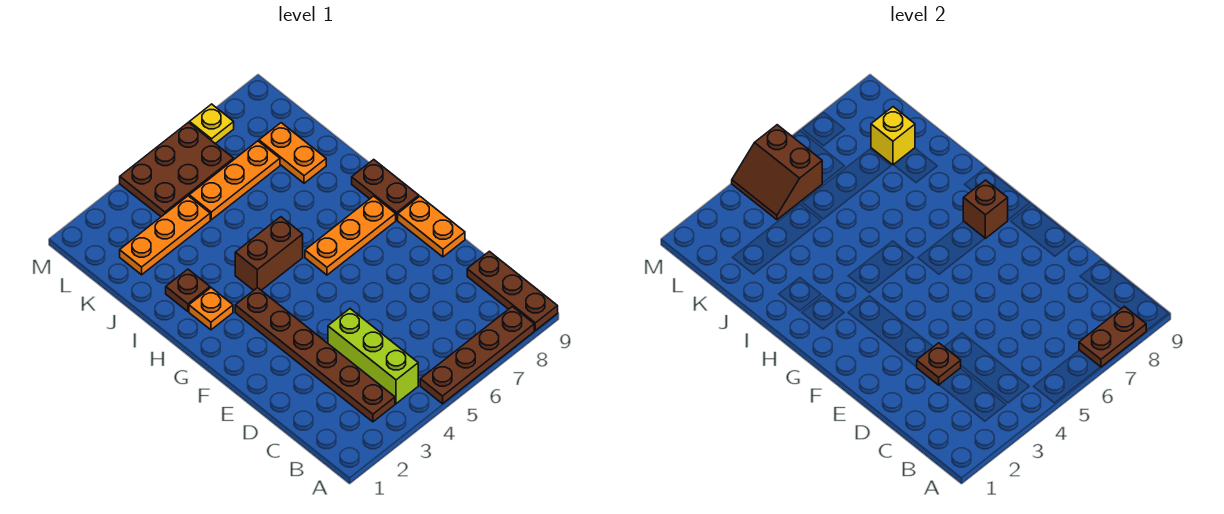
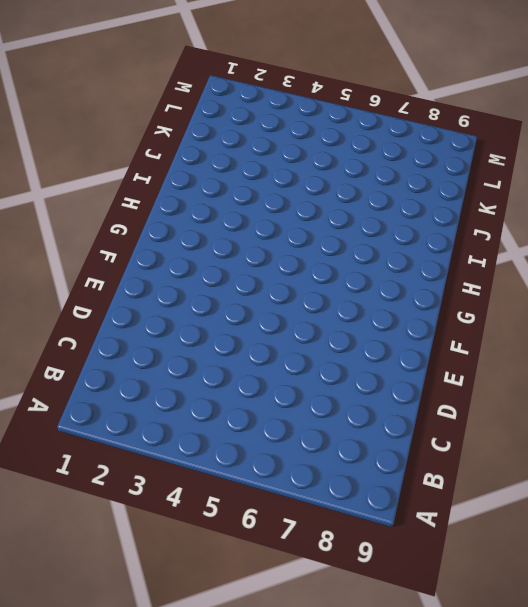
none -> brown plate A5:A8 level 1
none -> brown plate A9:C9 level 1
none -> brown plate B3:G3 level 1

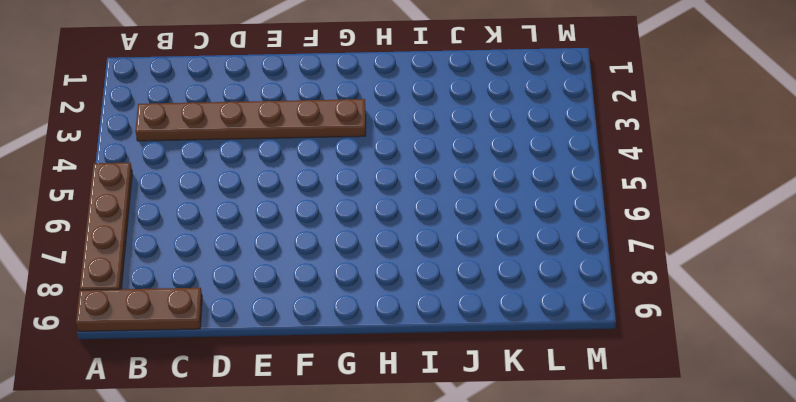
none -> lime brick B4:D4 level 1
none -> orange plate E9:F9 level 1
none -> orange plate G6:G8 level 1

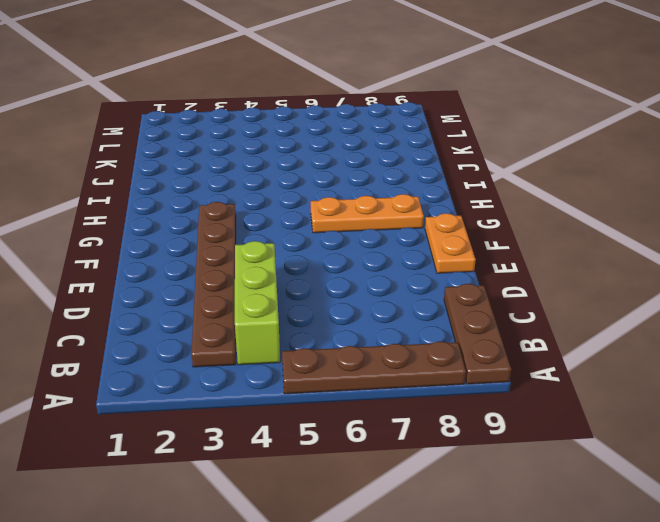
none -> brown plate G9:H9 level 1
none -> orange plate H2 level 1
none -> brown brick H4:H5 level 1

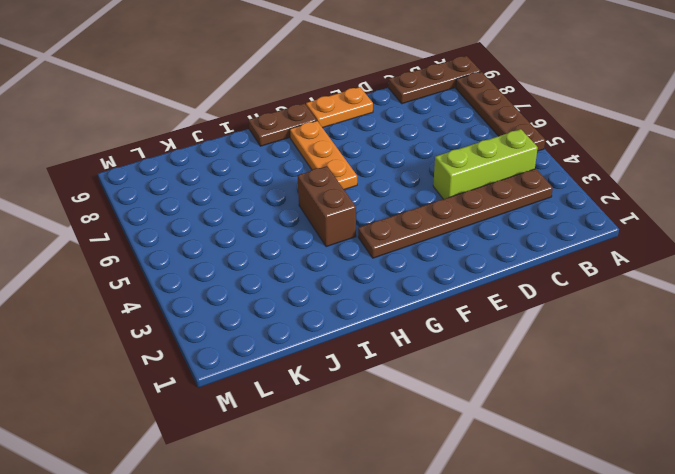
none -> orange plate H2 level 1
none -> brown plate I2 level 1
none -> orange plate J8:K8 level 1

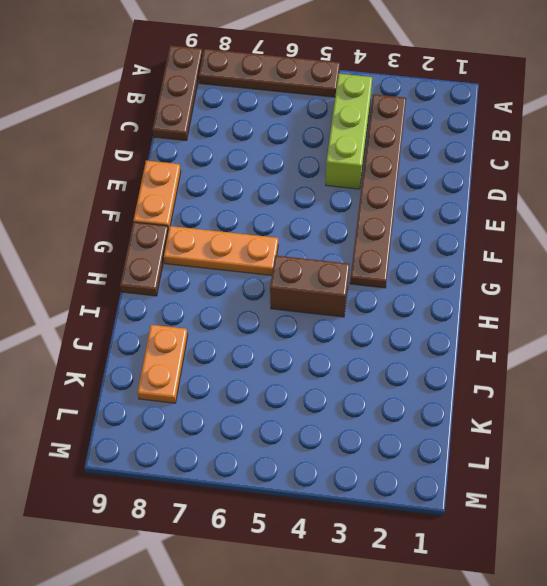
none -> orange plate H2 level 1
none -> brown plate I2 level 1
none -> orange plate K2:K4 level 1

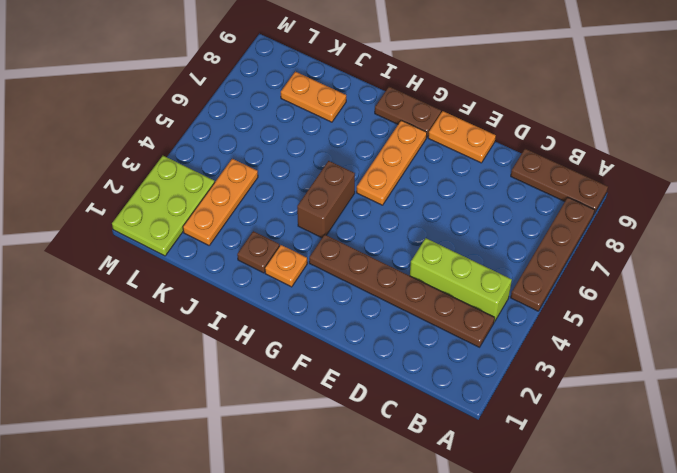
lime plate L1:M3 level 1 -> none
none -> orange plate K5:K7 level 1
none -> brown plate L4:M6 level 1
none -> yellow plate M7 level 1

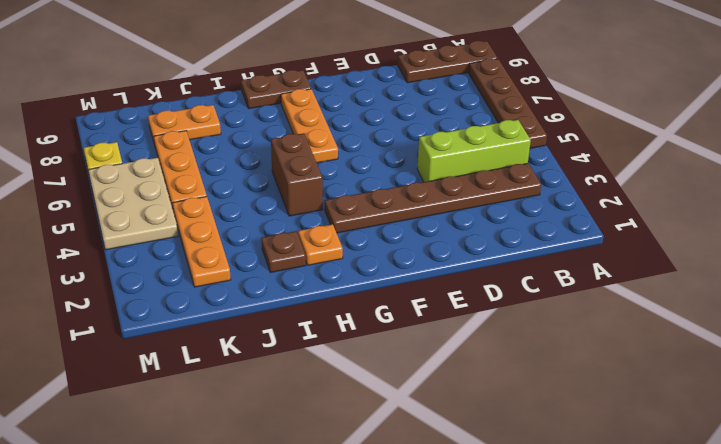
tan plate L4:M6 level 1 -> brown plate L4:M6 level 1
none -> orange plate E9:F9 level 1
none -> brown plate A7:A8 level 2
none -> brown plate D3 level 2

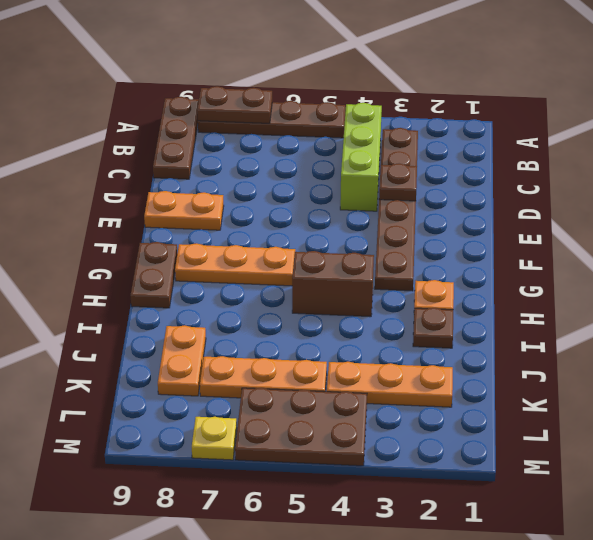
orange plate E8:E9 level 1 -> orange plate E9:F9 level 1
none -> brown brick G8 level 2
none -> yellow brick K8 level 2
none -> brown slope L4:M5 level 2 top 5

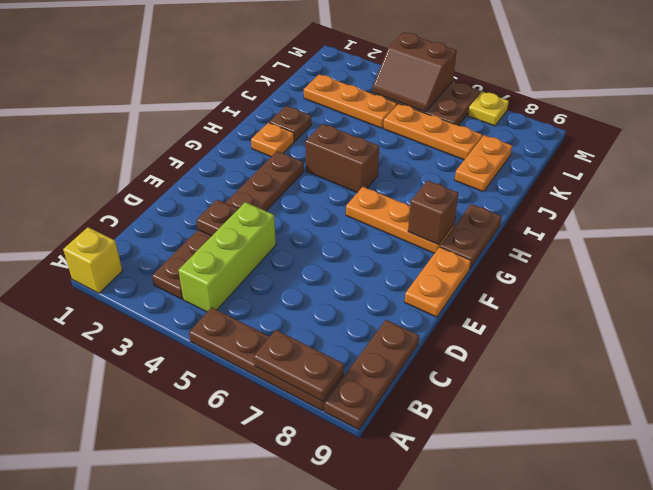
yellow brick A1 level 1 -> yellow brick K8 level 2
brown slope L4:M5 level 2 top M -> brown slope L4:M5 level 2 top 5

